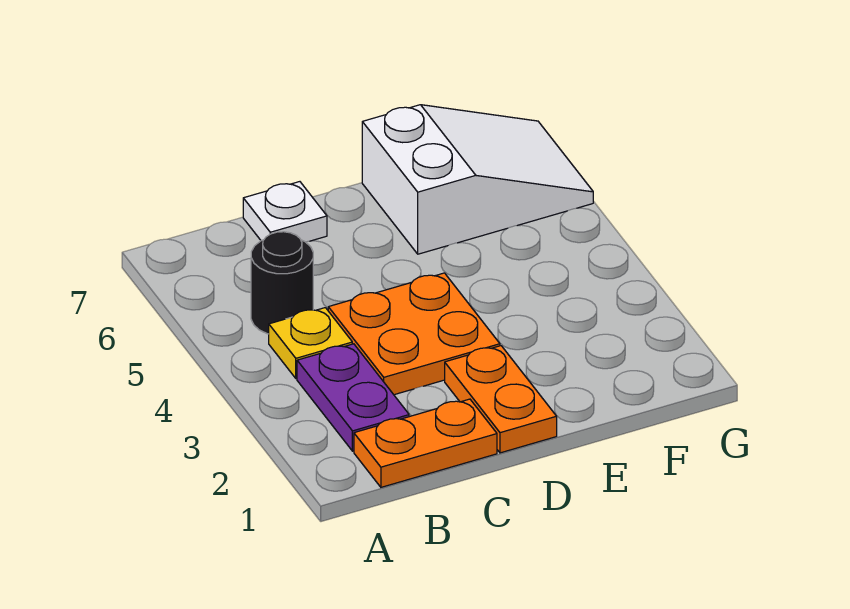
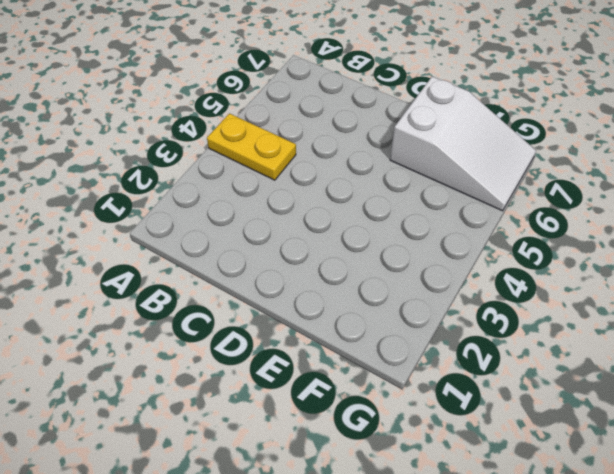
yellow plate A4:B4 level 1 -> yellow plate B4 level 1
none -> orange plate B1:C1 level 1
none -> purple plate B2:B3 level 1

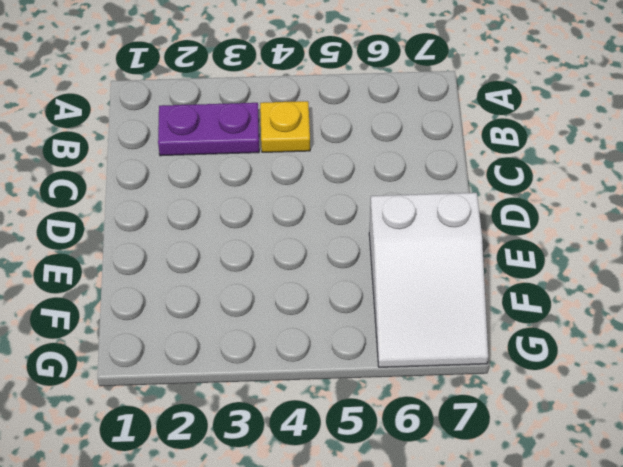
none -> orange plate B1:C1 level 1
none -> black round brick B5 level 1

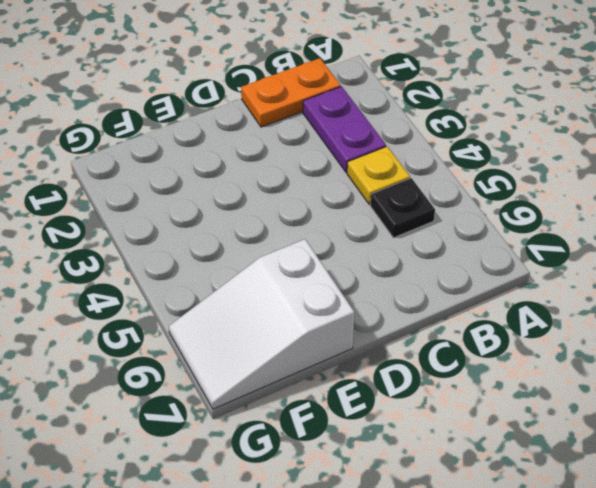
black plate B5 level 1 -> black round brick B5 level 1
none -> orange plate C3:D4 level 1
none -> white plate C7 level 1

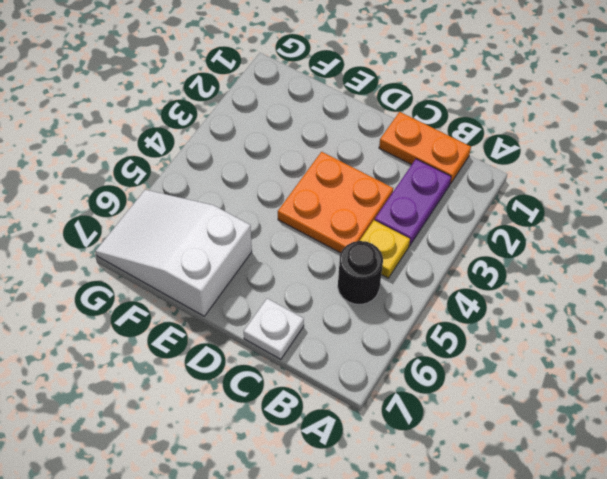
none -> orange plate D1:D2 level 1

